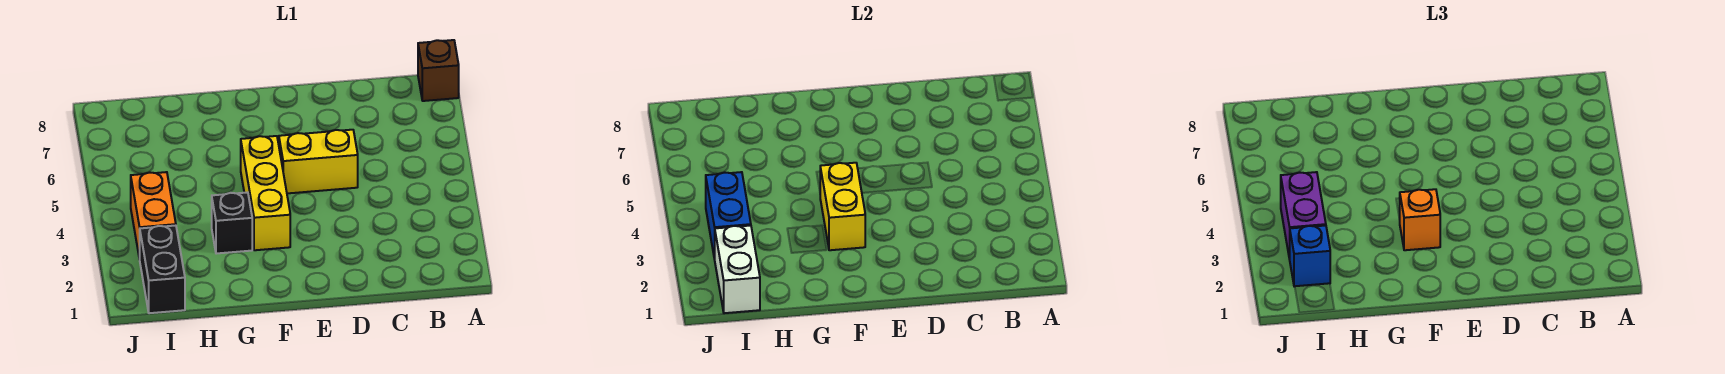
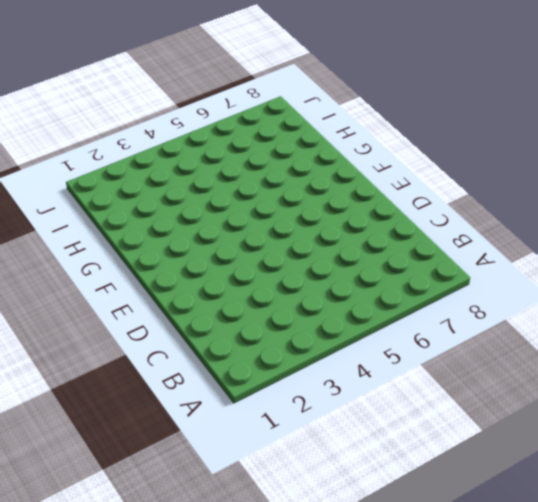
none -> brown brick A8 level 1
none -> yellow brick D5:E5 level 1
none -> yellow brick F3:F5 level 1

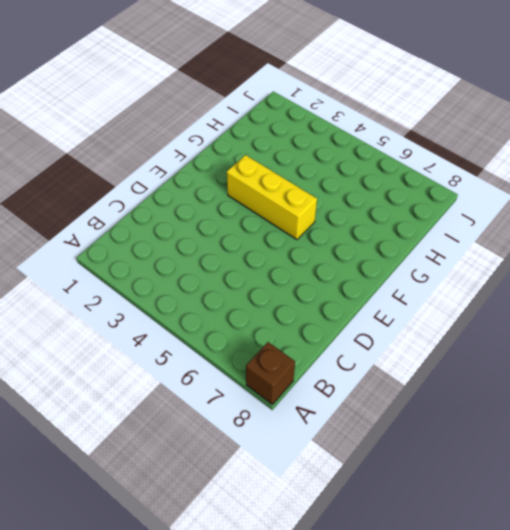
none -> yellow brick D5:E5 level 1
none -> black brick G3 level 1
none -> black brick I1:I2 level 1

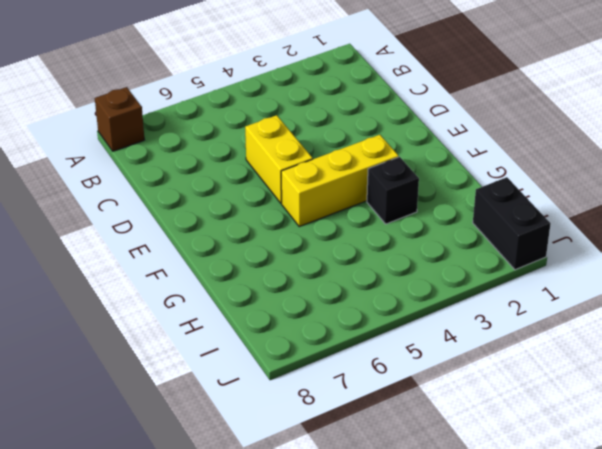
black brick I1:J1 level 1 -> black brick I1:I2 level 1
none -> orange brick I3:I4 level 1
none -> yellow brick F3:F4 level 2
none -> white brick I1:I2 level 2

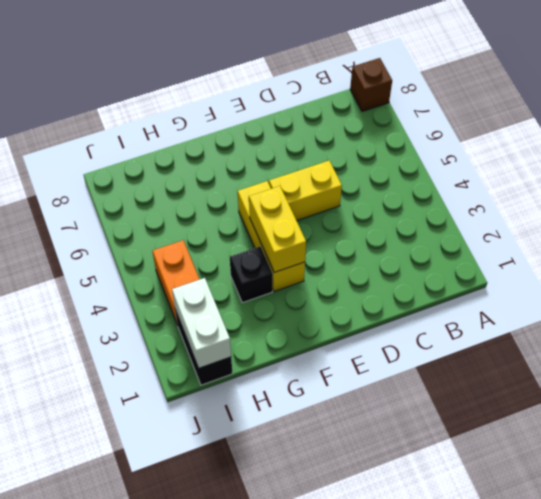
none -> blue brick I3:I4 level 2
none -> orange brick F3 level 3
none -> blue brick I2 level 3

